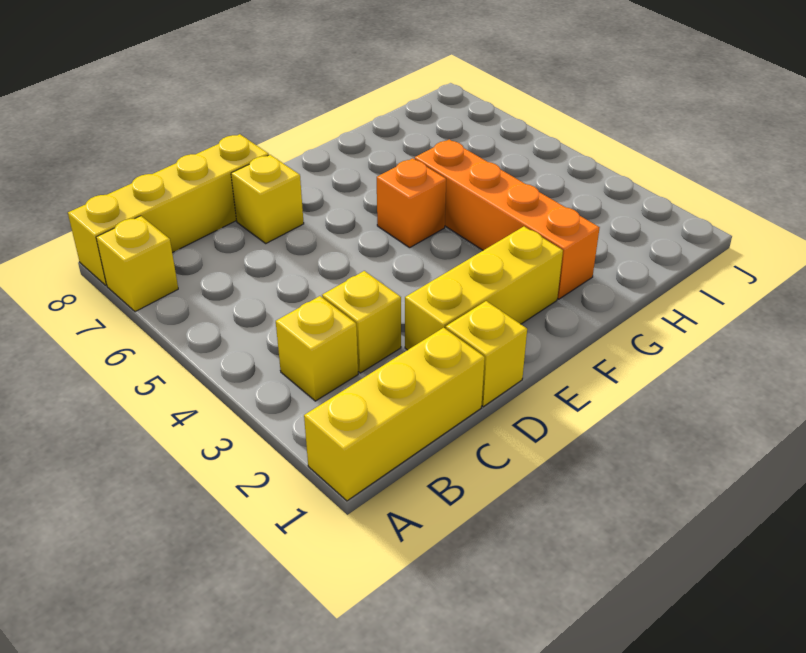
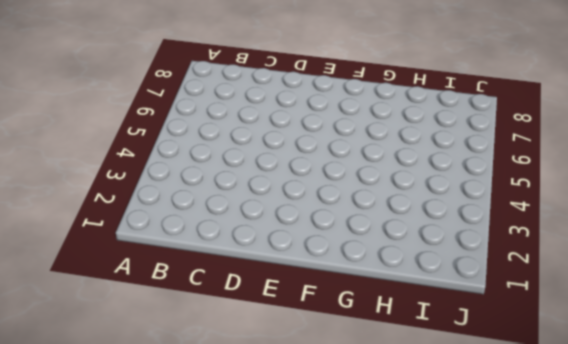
none -> yellow brick A1:C1 level 1
none -> yellow brick A7 level 1

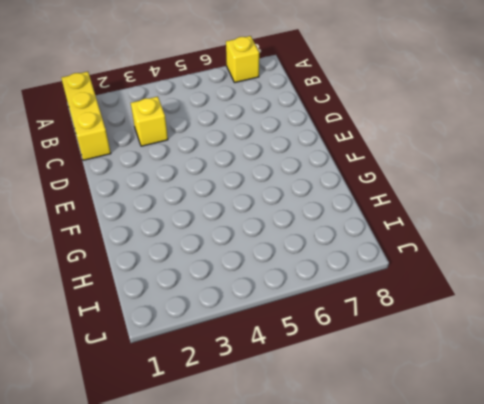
none -> yellow brick A8:D8 level 1
none -> yellow brick B3 level 1

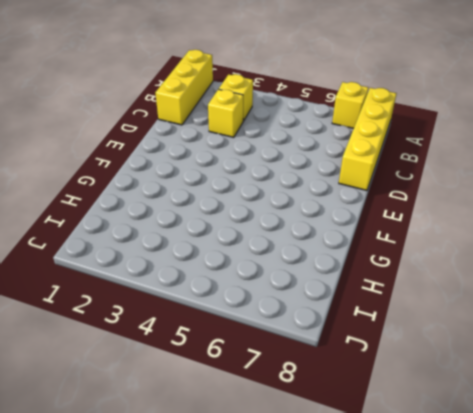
none -> yellow brick D1 level 1
none -> yellow brick D2:F2 level 1

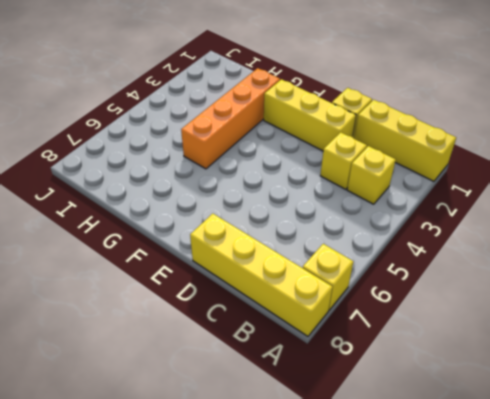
none -> yellow brick D7 level 1
none -> orange brick F5 level 1

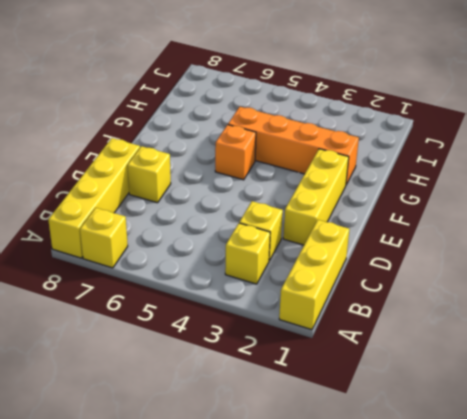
none -> yellow brick D1 level 1

